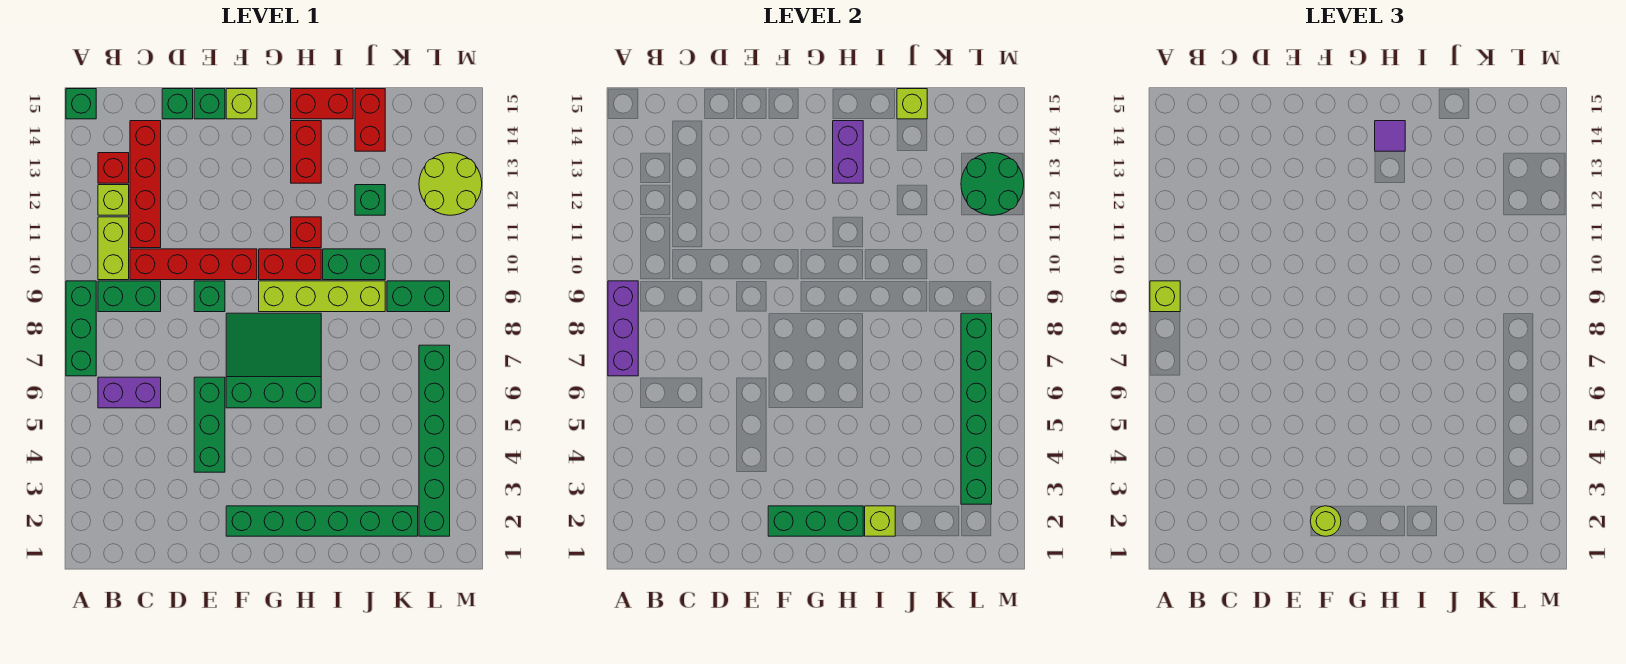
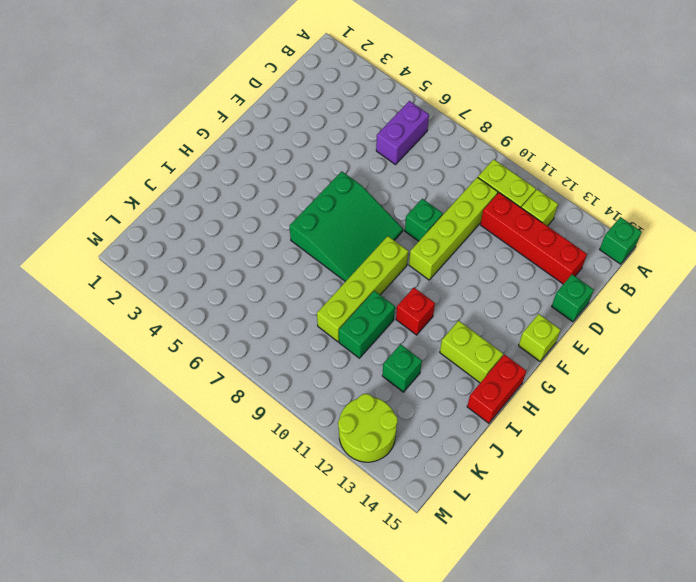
lime brick C10:F10 level 1 -> red brick C10:F10 level 1
lime brick H13:H14 level 1 -> red brick H13:H14 level 1
none -> green brick A7:A9 level 1
none -> green brick B9:C9 level 1
none -> red brick B13 level 1
none -> green brick E4:E6 level 1

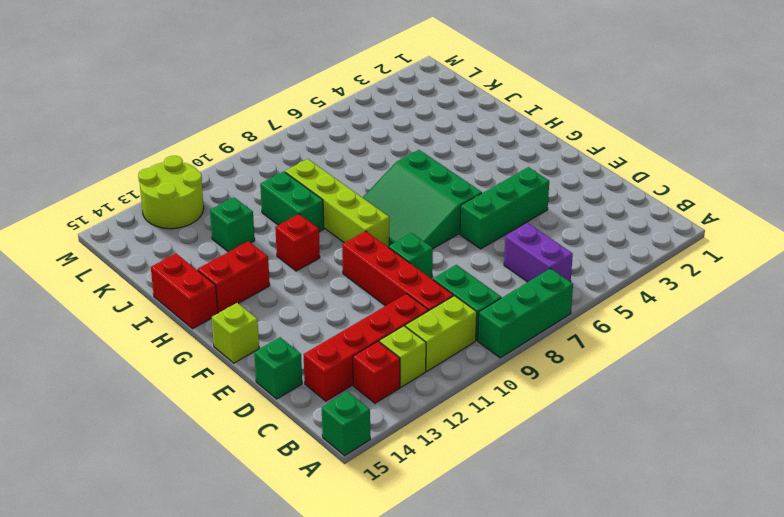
none -> green brick E15 level 1
none -> green brick F2:K2 level 1
none -> red brick G10:H10 level 1
none -> red brick J14:J15 level 1

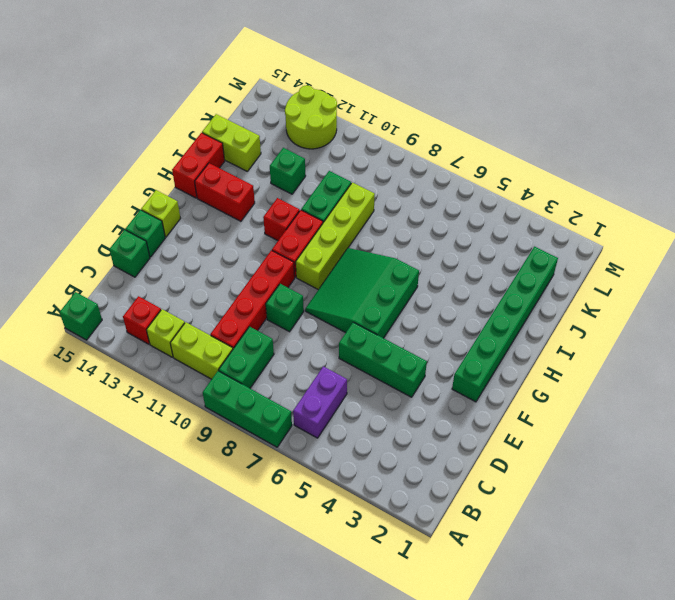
lime brick J14:J15 level 1 -> red brick J14:J15 level 1
none -> red brick C11:C14 level 1
none -> green brick K9:L9 level 1
none -> green brick L2:L7 level 1
none -> purple brick A7:A9 level 2

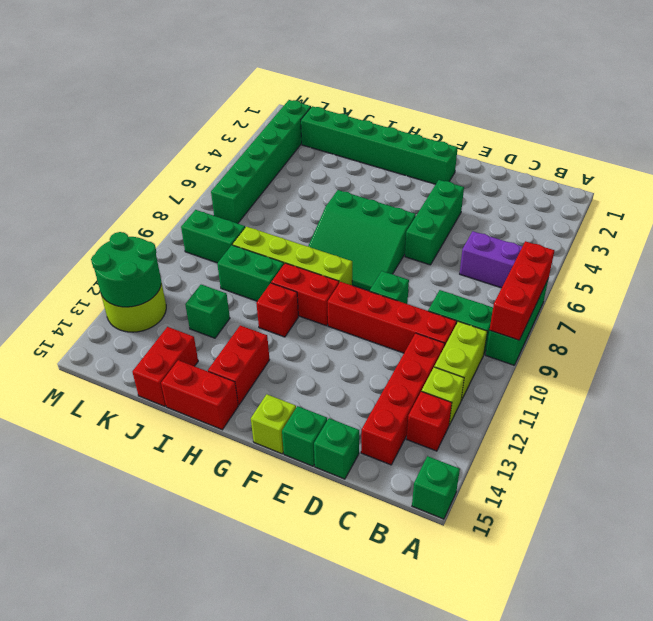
red brick A7:A9 level 2 -> purple brick A7:A9 level 2
none -> green brick F2:H2 level 2
none -> purple brick H13:H14 level 2
none -> lime brick I2 level 2
none -> lime brick J15 level 2

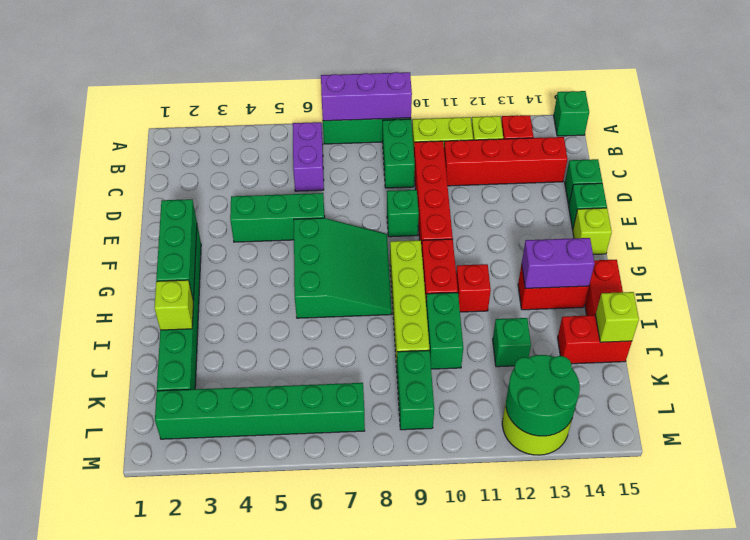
none -> green brick L3:L8 level 2
none -> lime brick A9 level 3
none -> lime round brick F2 level 3
none -> purple tile H14 level 3

